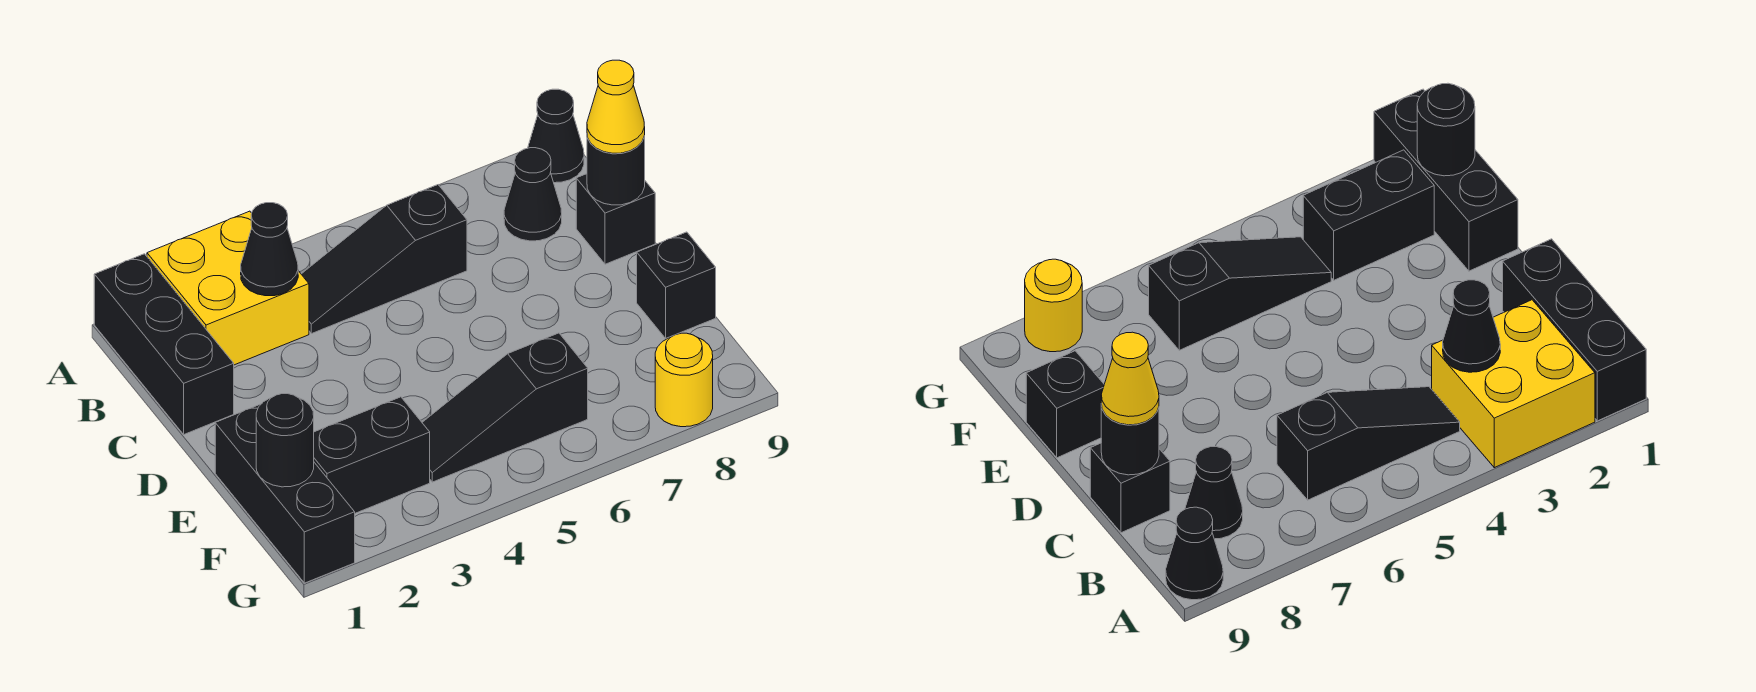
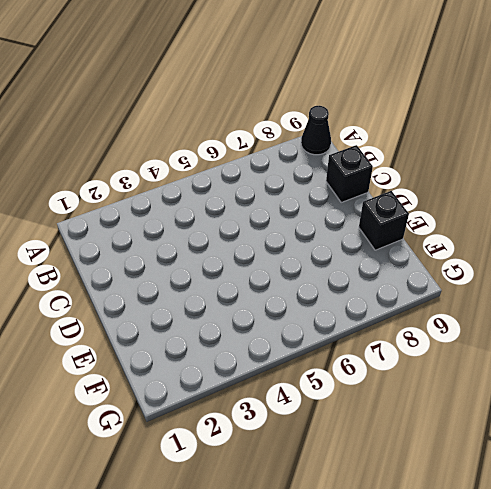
none -> black brick A1:C1 level 1
none -> yellow brick A2:B3 level 1
none -> black slope B4:B6 level 1 top 6

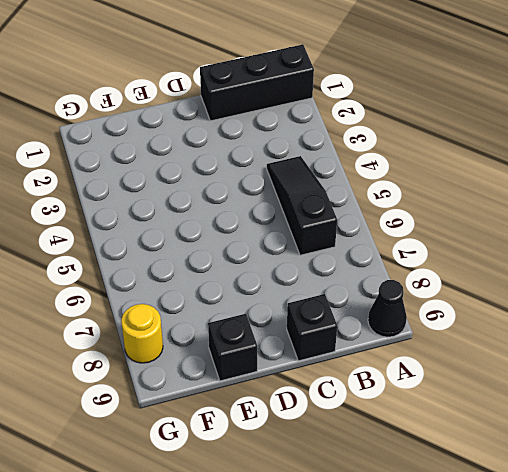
none -> yellow brick A2:B3 level 1
none -> black cone B8 level 1
none -> black brick E1:G1 level 1

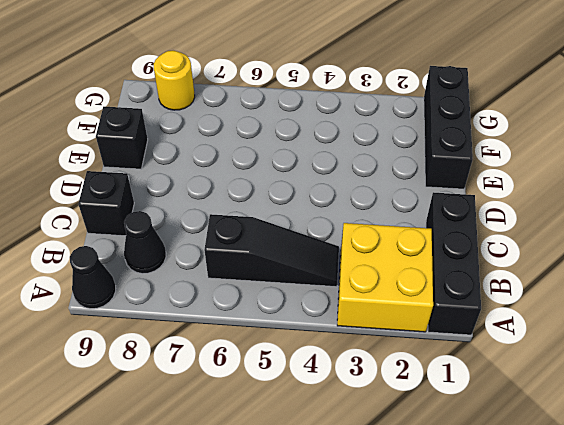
none -> black brick F2:F3 level 1
none -> black slope F4:F6 level 1 top 6
none -> black cone B3 level 2

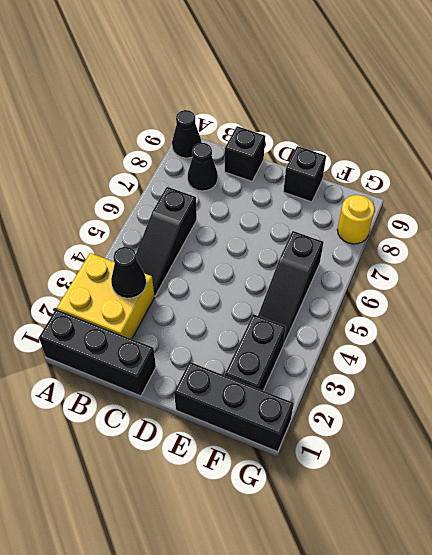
none -> black round brick C9 level 2
none -> black round brick F1 level 2
none -> yellow cone C9 level 3

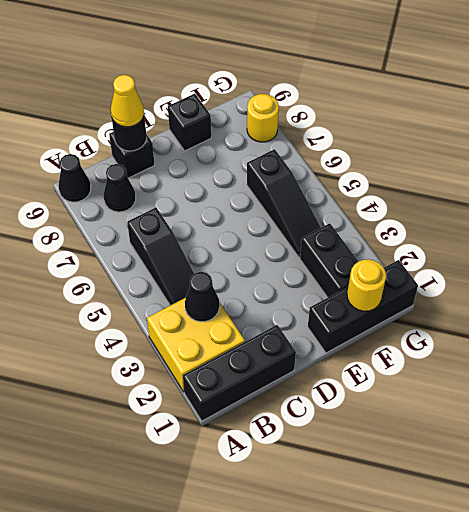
yellow round brick F1 level 2 -> black round brick F1 level 2

